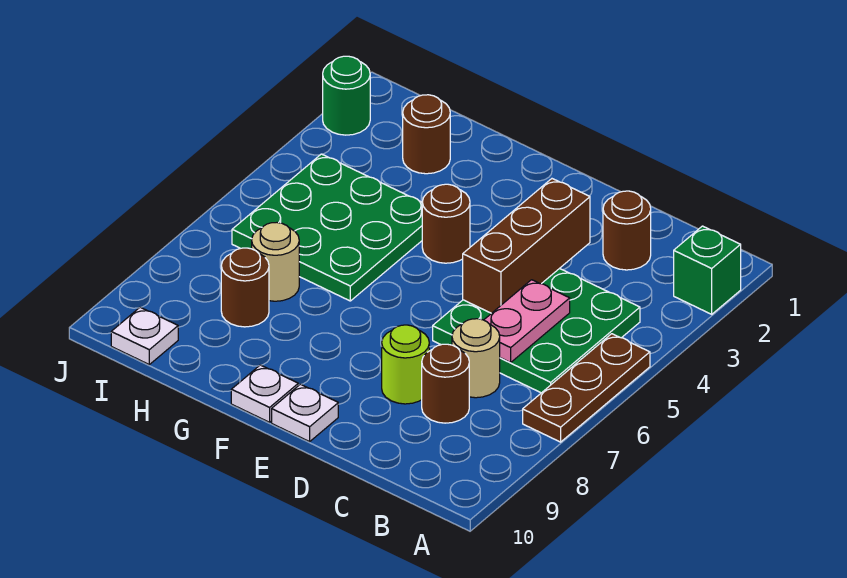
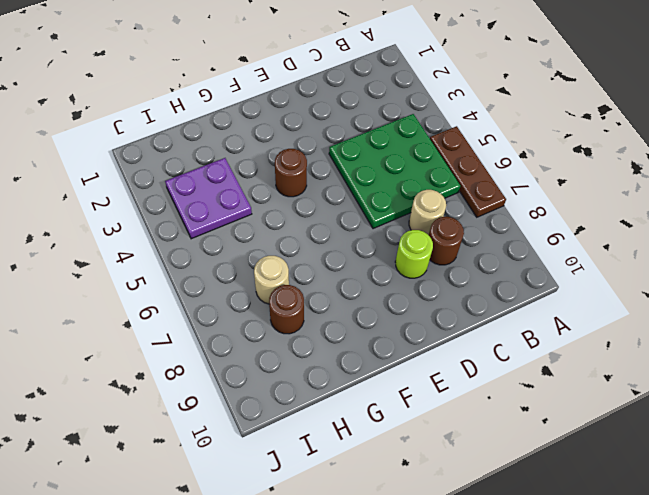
purple plate H3:I4 level 1 -> green plate G4:I6 level 1
none -> green brick A2 level 1
none -> brown round brick C2 level 1
none -> white plate E10 level 1

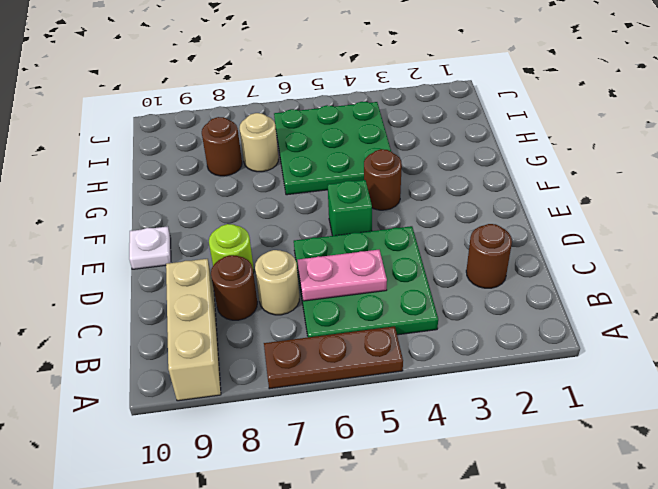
tan brick A9:C9 level 1 -> none
green brick E5 level 1 -> green brick A2 level 1
none -> white plate F10 level 1
none -> brown round brick H2 level 1
none -> white plate I10 level 1

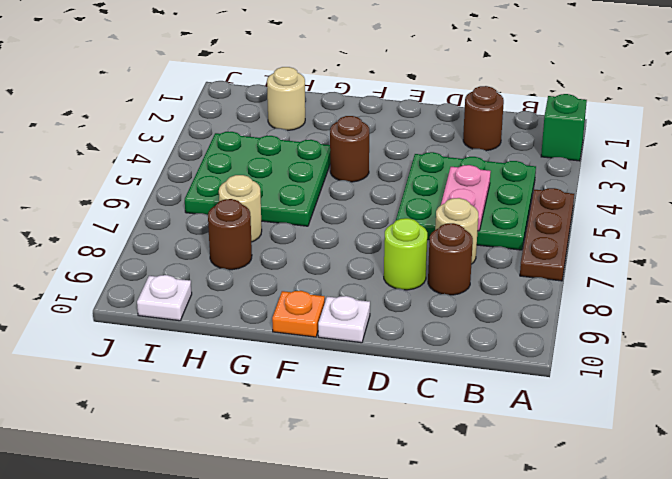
orange plate F10 level 1 -> white plate F10 level 1
tan round brick H2 level 1 -> brown round brick H2 level 1
none -> green round brick J2 level 1
none -> brown brick D3:D5 level 2

